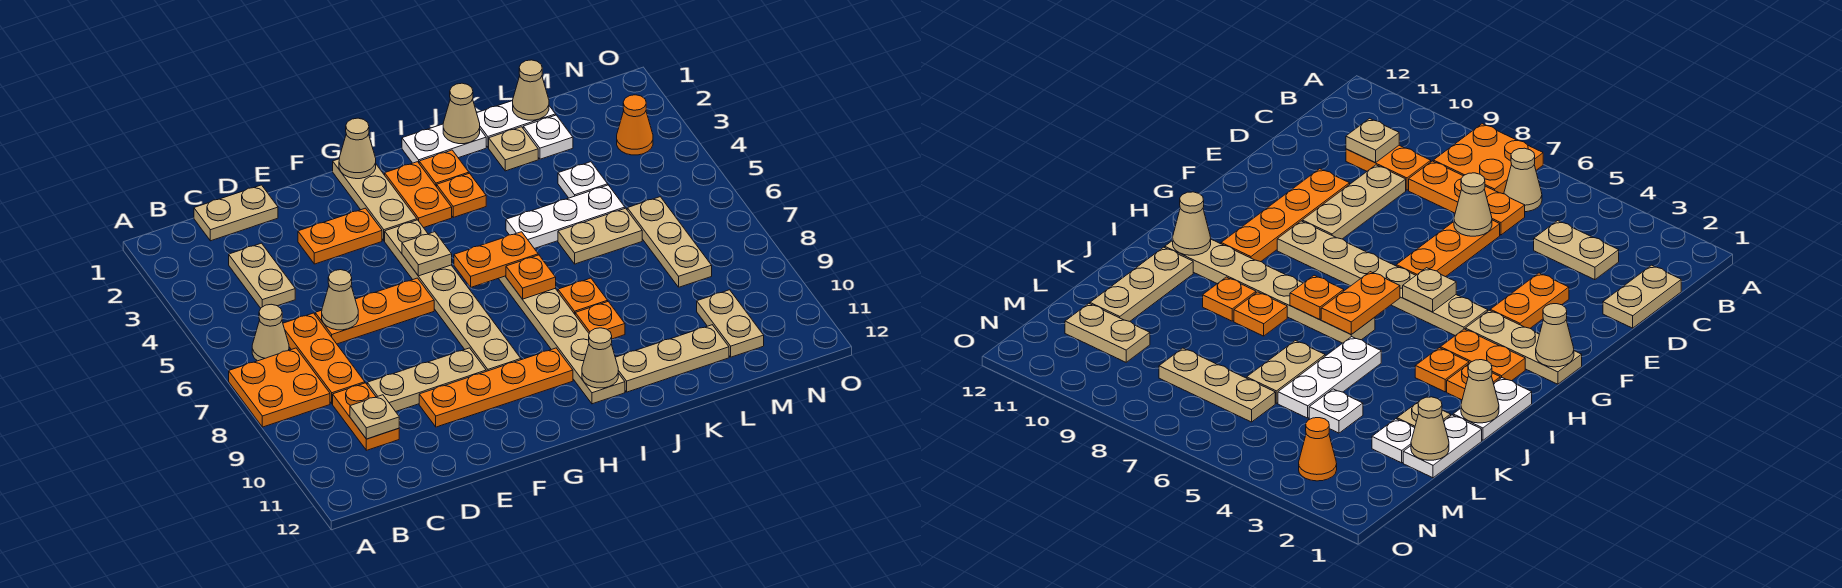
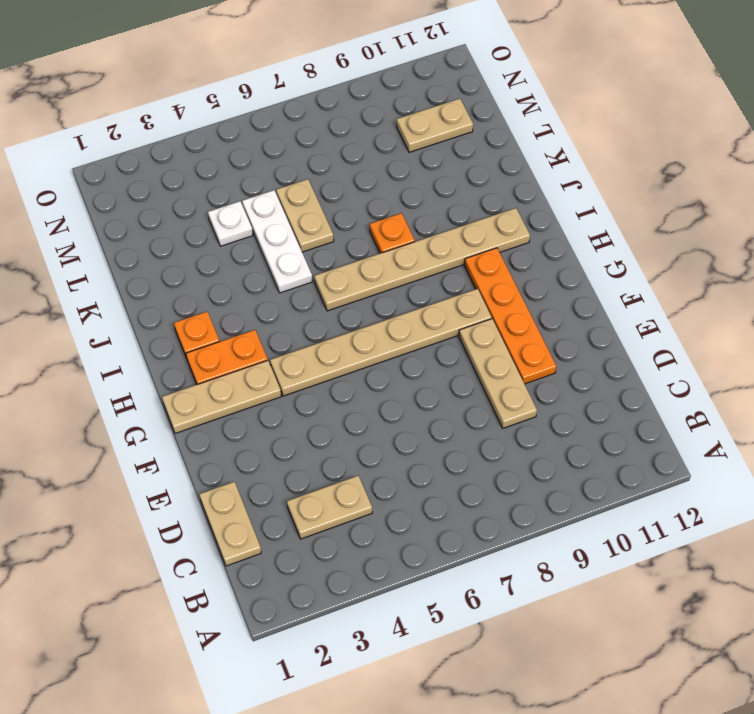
none -> orange plate A7:B8 level 1
none -> tan cone B6 level 1
none -> orange plate C6:C8 level 1
none -> orange plate C9:C10 level 1

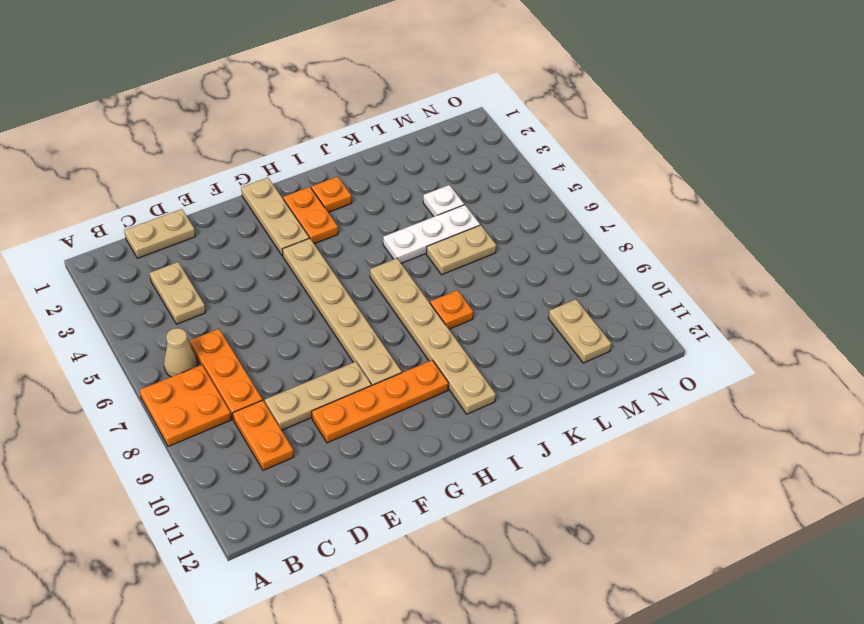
none -> orange plate D6:F6 level 1
none -> orange plate E3:F3 level 1
none -> white plate I1:J1 level 1
none -> orange plate I3 level 1

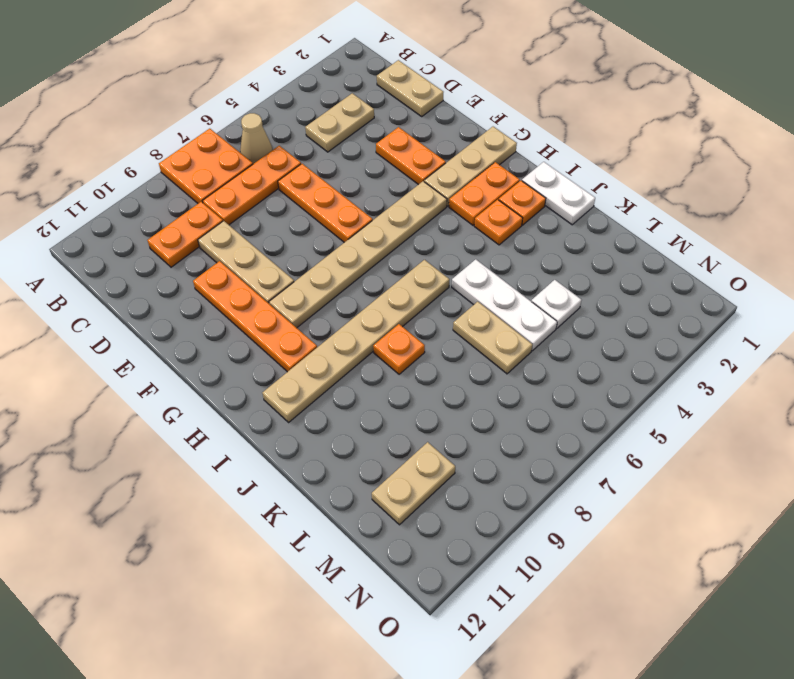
none -> orange plate J9 level 1
none -> tan plate J11:L11 level 1
none -> white plate K1:L1 level 1
none -> tan plate K2 level 1

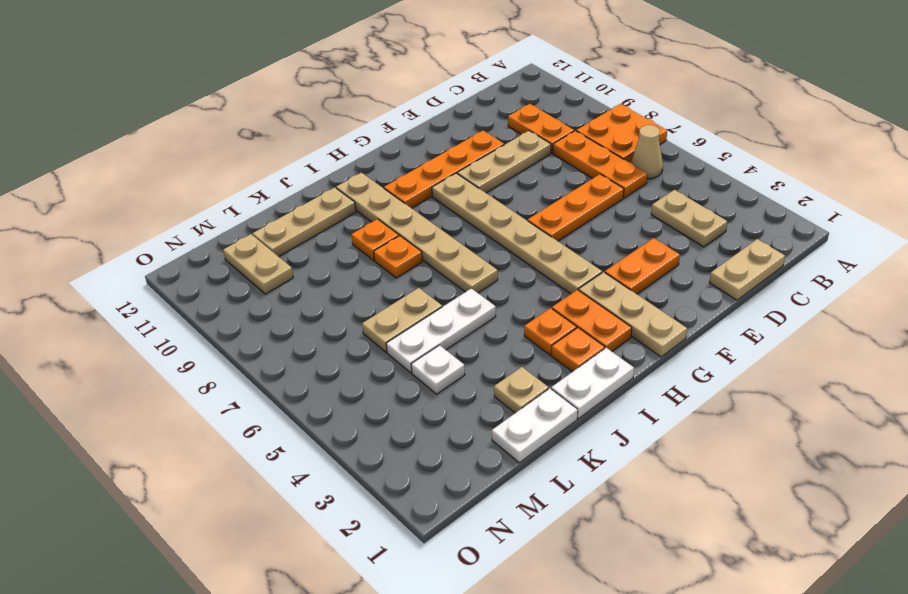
none -> white plate L2 level 1
none -> tan plate M6:M8 level 1
none -> orange cone N3 level 1
none -> tan plate C10 level 2

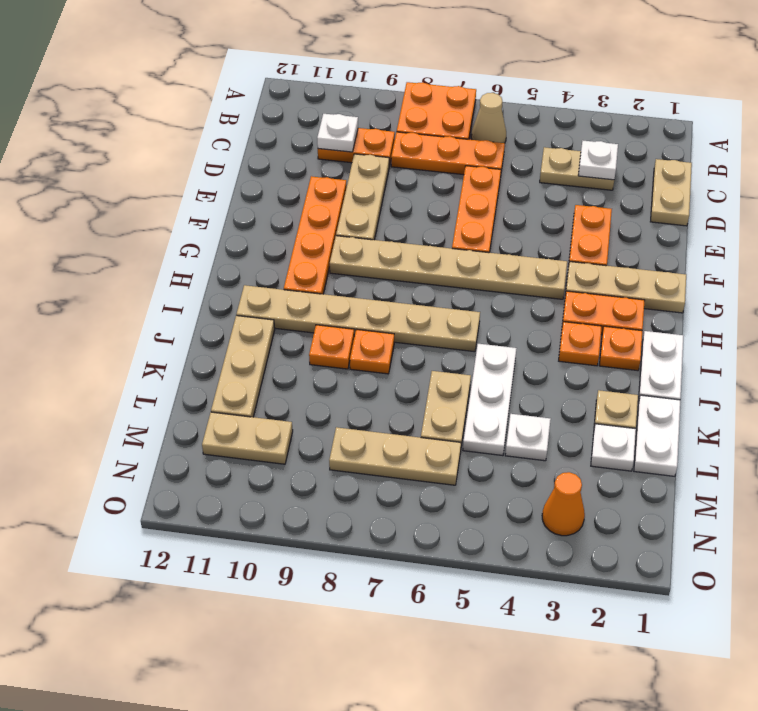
white plate C3 level 2 -> none
white plate C10 level 2 -> tan plate C10 level 2
none -> tan cone D6 level 2
none -> tan cone G1 level 2
none -> tan plate G5 level 2
none -> orange plate H6:I6 level 2

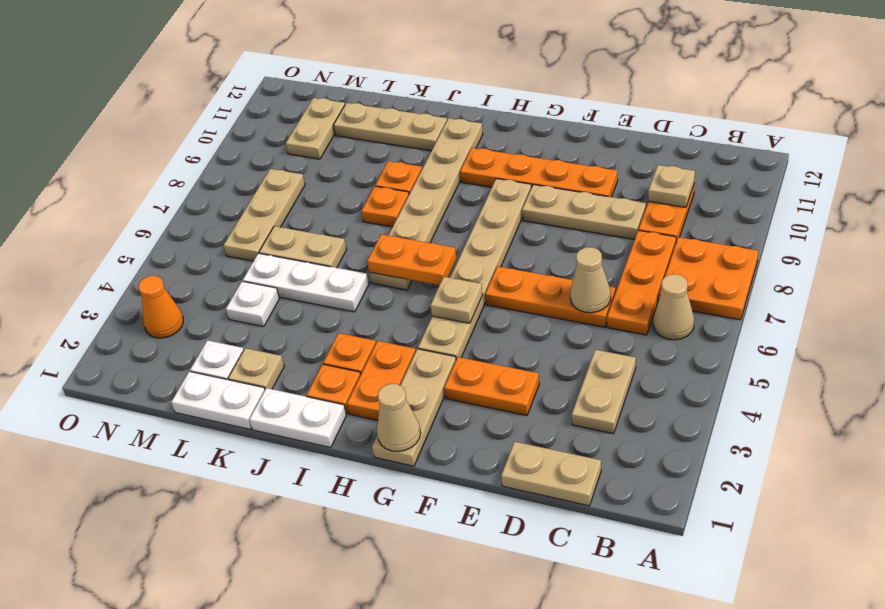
none -> orange plate I7 level 2
none -> tan cone I11 level 2
none -> tan cone J1 level 2
none -> tan cone L1 level 2

